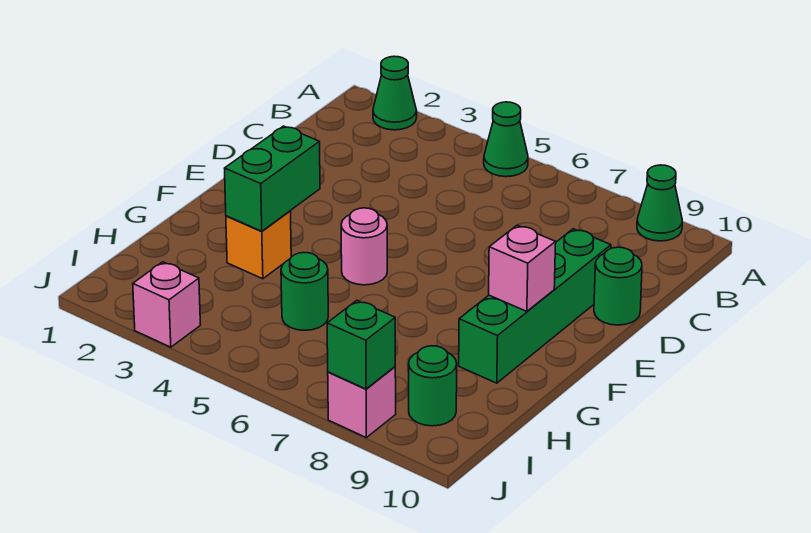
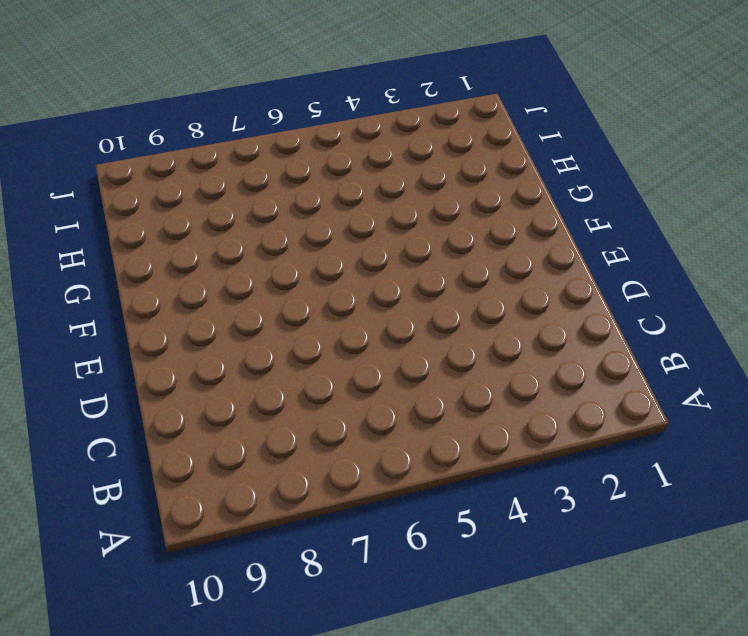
none -> green cone A2 level 1
none -> green cone A5 level 1
none -> green cone A9 level 1

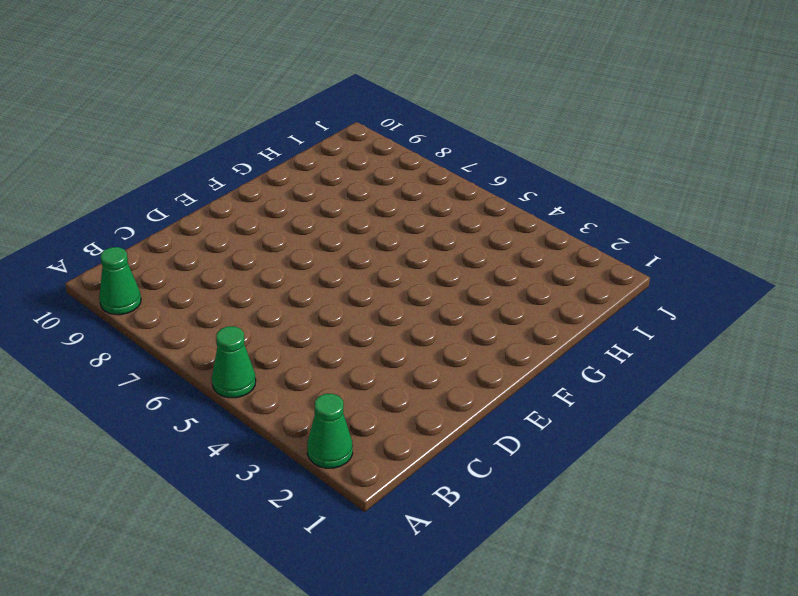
none -> green brick D9:G9 level 1
none -> green round brick D10 level 1
none -> pink round brick F5 level 1

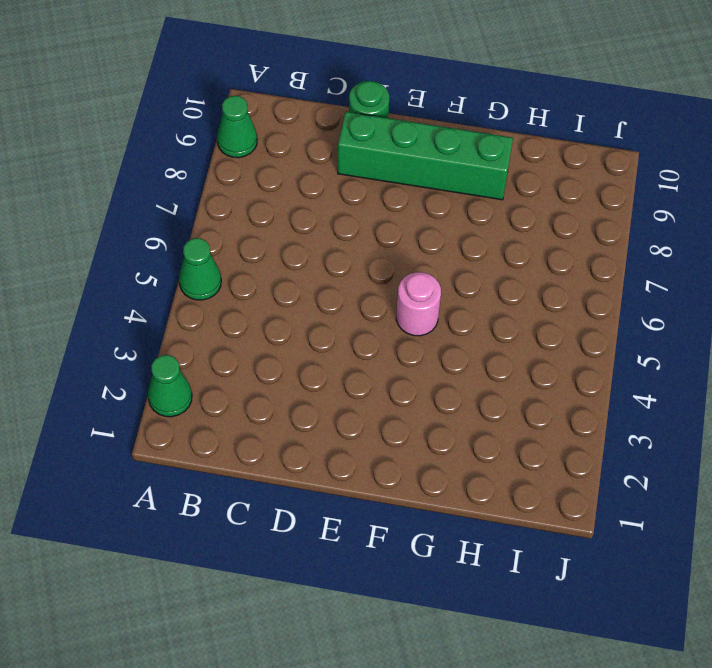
none -> orange brick G3 level 1
none -> green round brick H5 level 1
none -> green round brick I9 level 1

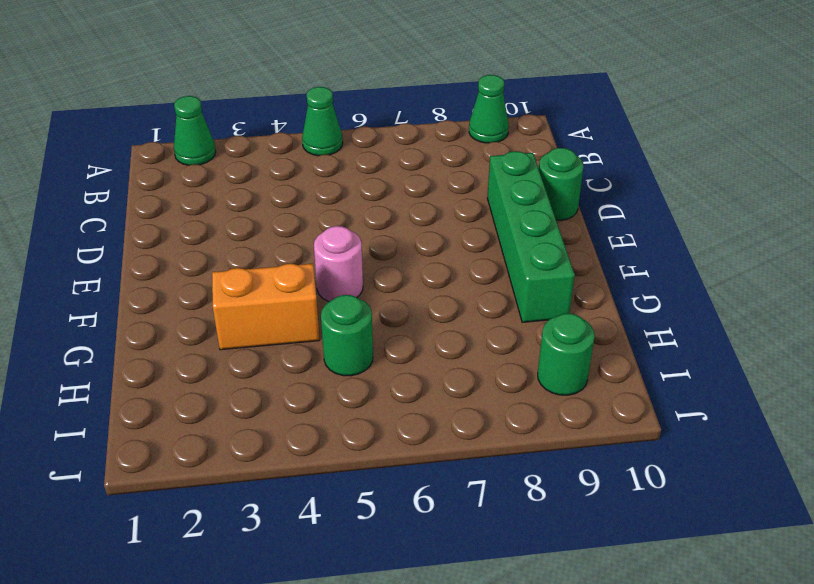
orange brick G3:G4 level 1 -> orange brick G3 level 1
none -> pink brick J3 level 1
none -> pink brick J8 level 1
none -> green brick F3:G3 level 2

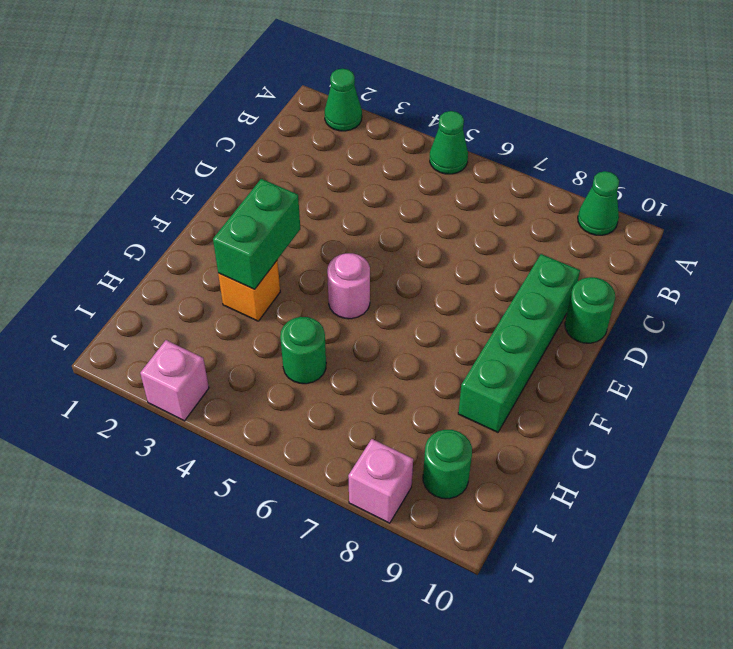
none -> pink brick F9 level 2
none -> green brick J8 level 2

